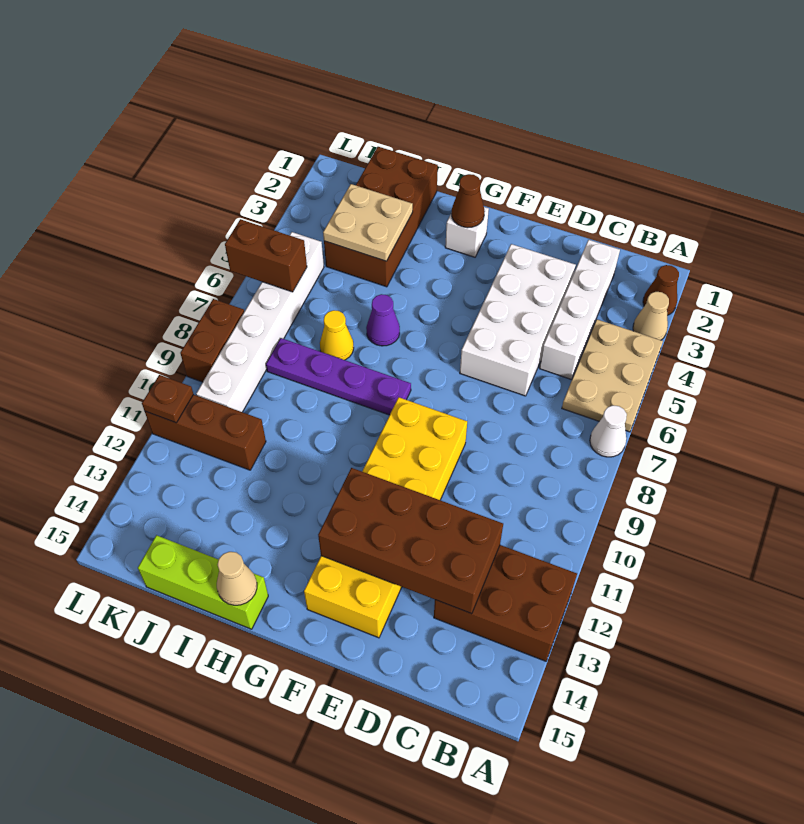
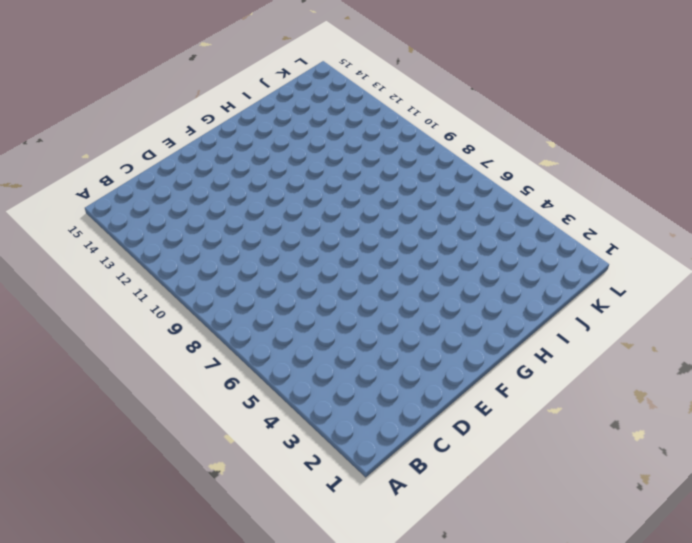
none -> brown cone A2 level 1
none -> tan cone A3 level 1
none -> tan plate A4:B6 level 1

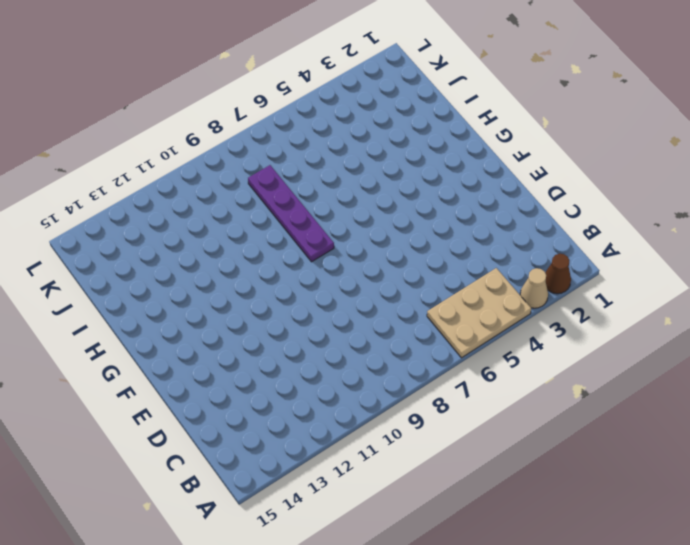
none -> white cone A7 level 1
none -> brown brick A12:C13 level 1
none -> white brick C2:C5 level 1

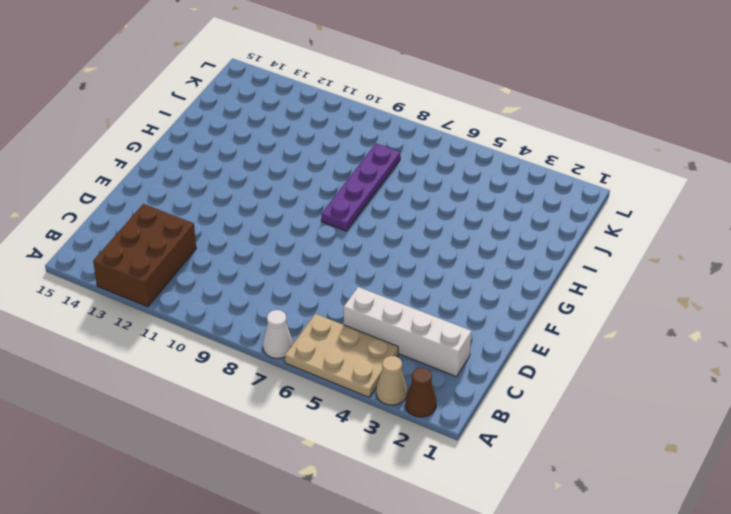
none -> white brick D3:E6 level 1
none -> yellow brick E9:F14 level 1
none -> white brick G2 level 1

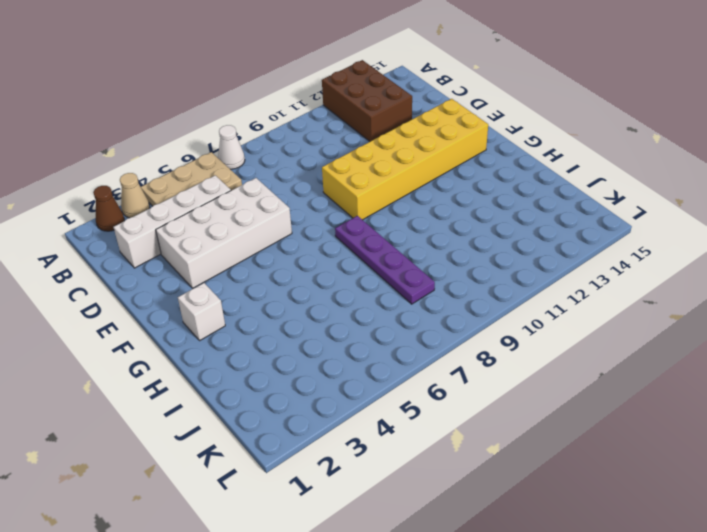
none -> purple cone H6 level 1
none -> lime brick H15:J15 level 1
none -> brown brick I1:J4 level 1

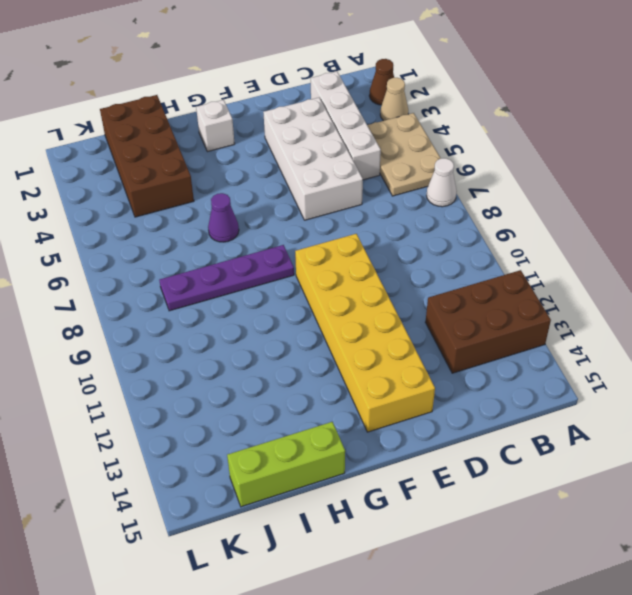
none -> yellow cone I7 level 1
none -> brown brick J11:L11 level 1
none -> white brick K5:K10 level 1

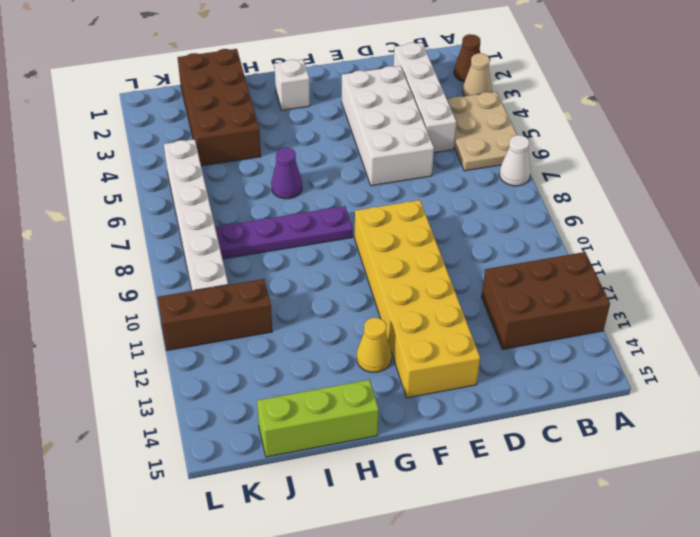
yellow cone G13 level 1 -> yellow cone I7 level 1
none -> brown brick L8:L9 level 1
none -> brown brick C12:F13 level 2
none -> brown cone G2 level 2

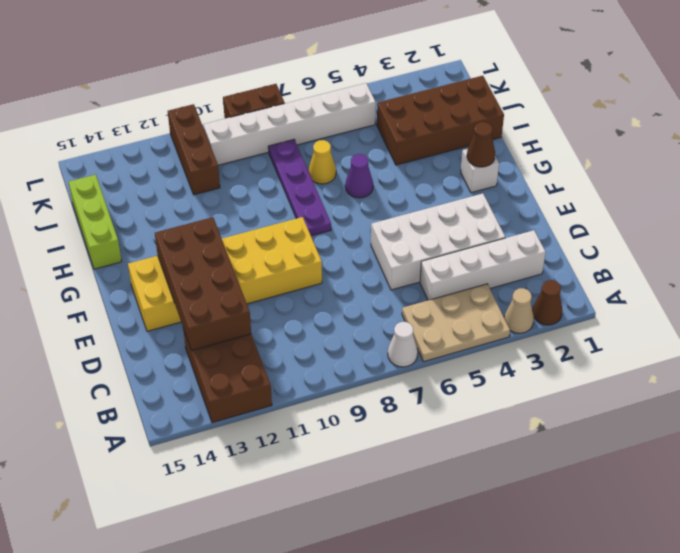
none -> tan cone H15 level 2
none -> tan plate I3:J4 level 2
none -> brown brick K6:L6 level 2

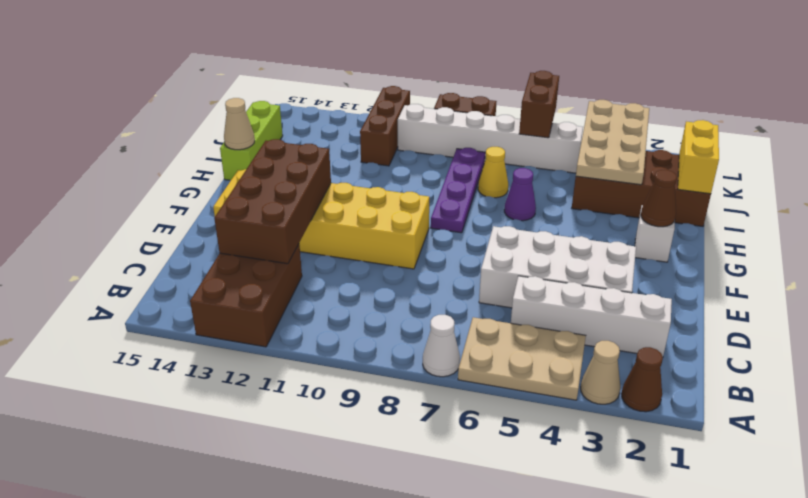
yellow brick I1:J1 level 2 -> none
tan plate I3:L4 level 2 -> tan plate I3:J4 level 2
none -> brown plate L11 level 2

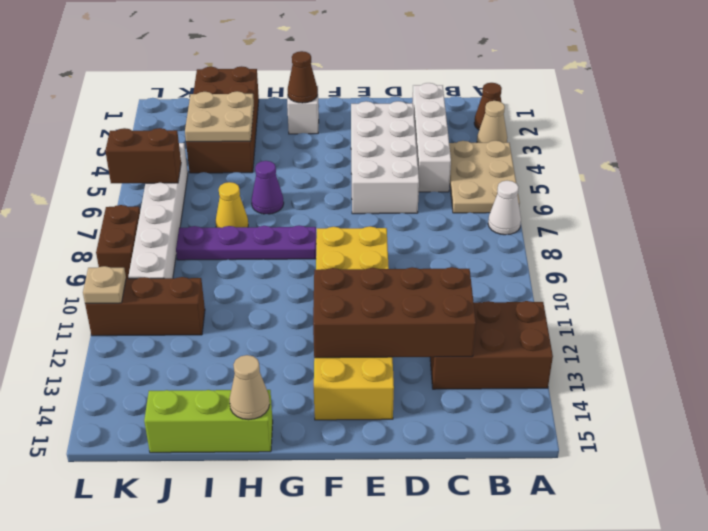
tan plate L11 level 2 -> brown plate L11 level 2

